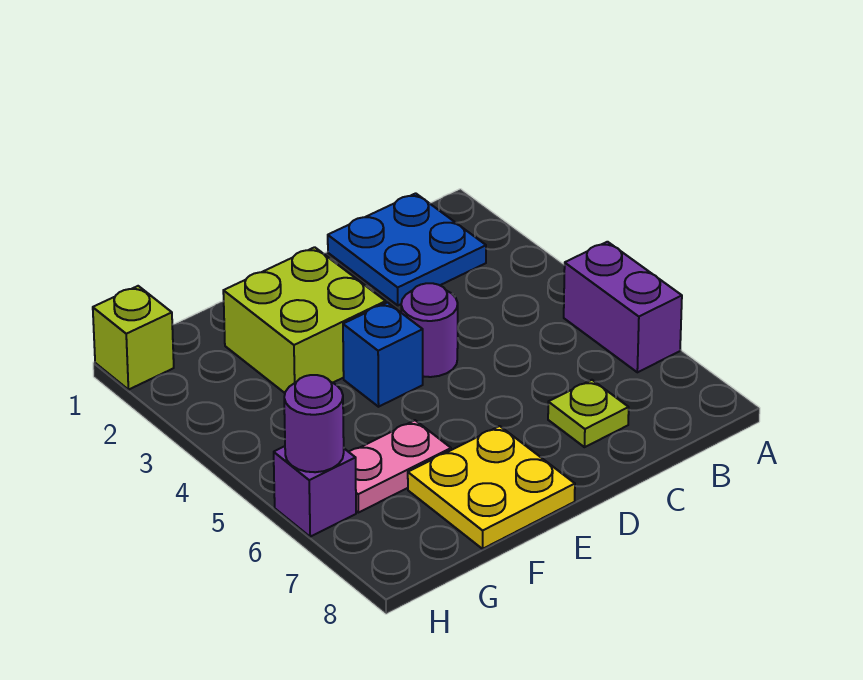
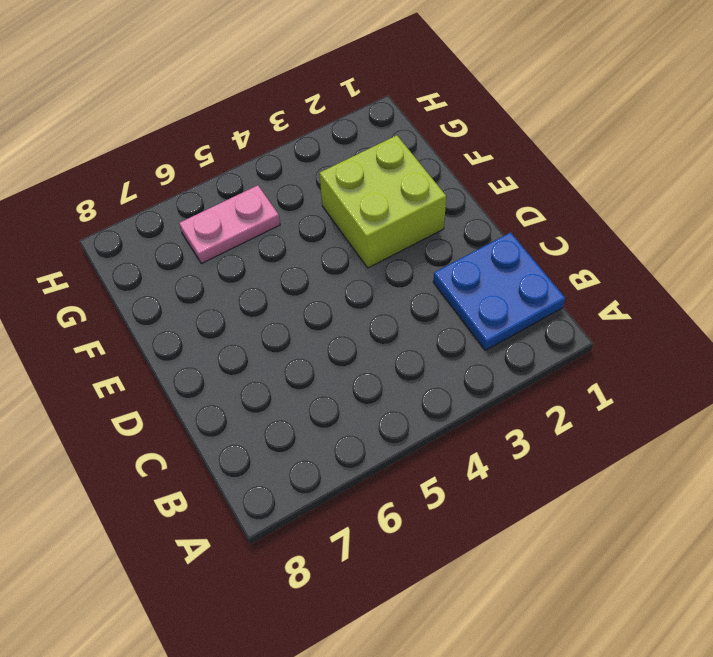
pink plate G5:G6 level 1 -> pink plate F6:G6 level 1
none -> purple brick A5:A6 level 1
none -> lime plate C7 level 1

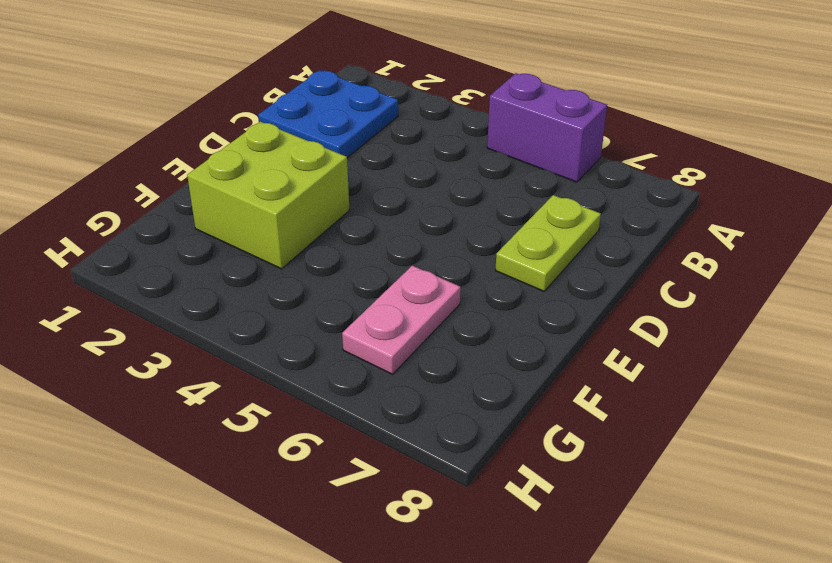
lime plate C7:D7 level 1 -> lime plate C7 level 1
none -> purple round brick D4 level 1
none -> blue brick E4 level 1

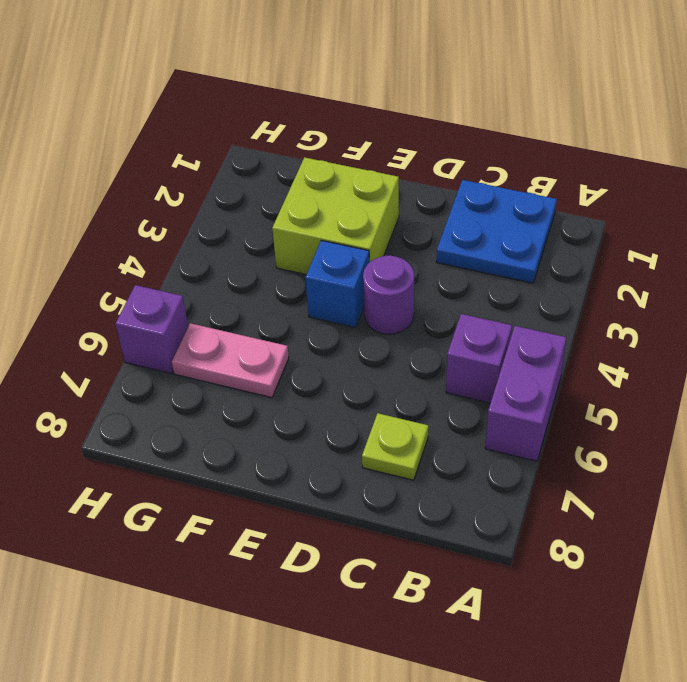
purple brick B5 level 1 -> none
none -> yellow plate E7:F8 level 1
none -> lime brick H1 level 1

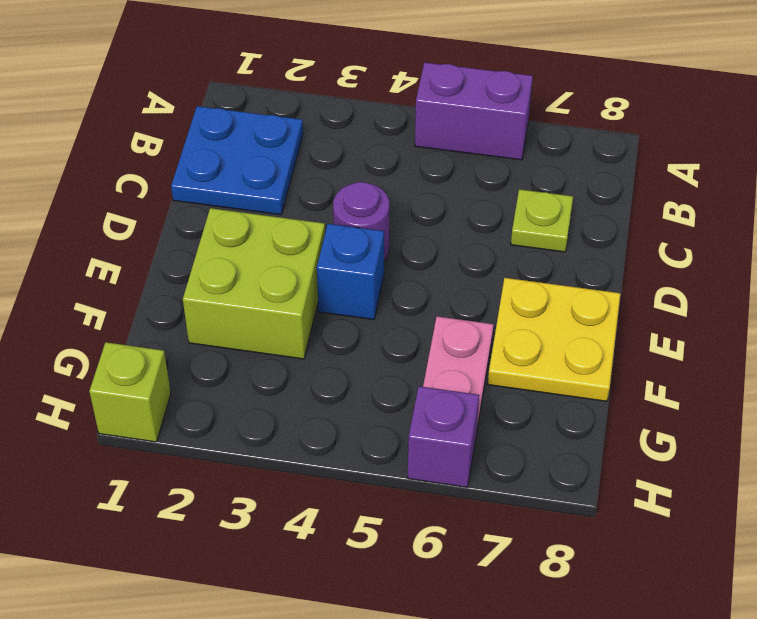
none -> purple round brick H6 level 2

